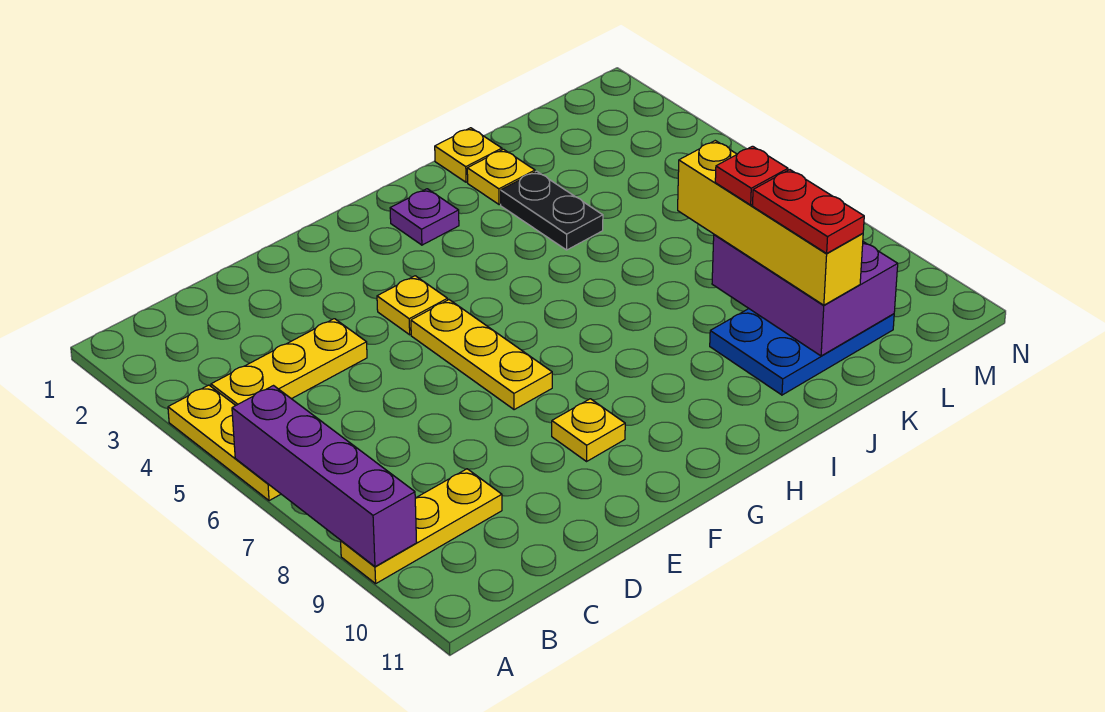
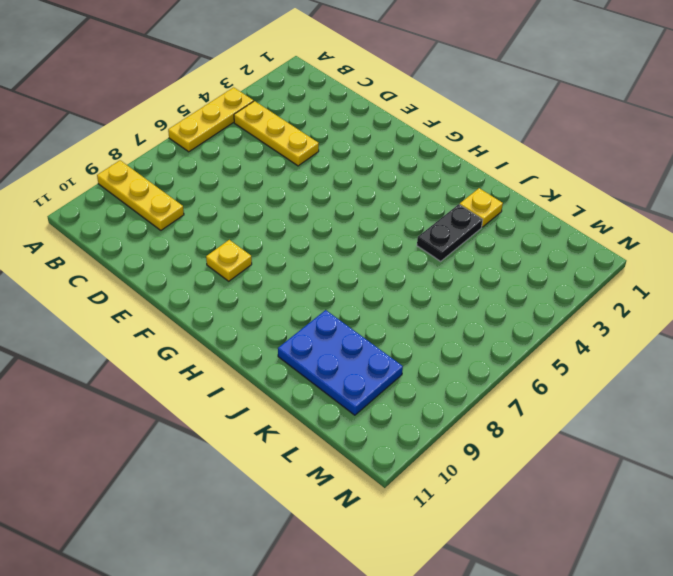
none -> yellow plate F4 level 1
none -> yellow plate F5:F7 level 1
none -> purple plate H2 level 1

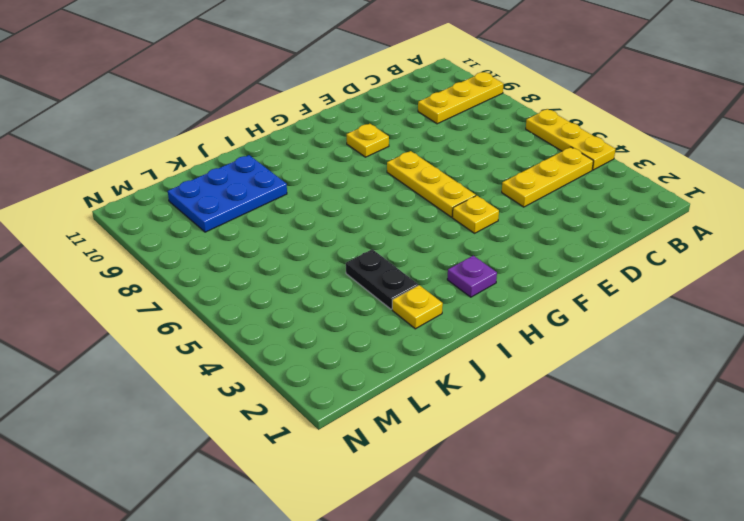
none -> yellow plate J1 level 1
none -> purple brick A6:A9 level 2
none -> purple brick K8:L10 level 2

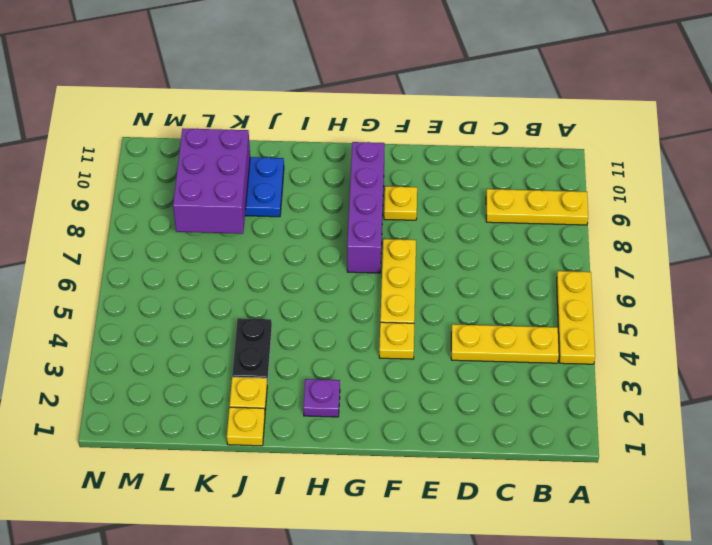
purple brick G7:G10 level 1 -> purple brick A6:A9 level 2
none -> yellow brick K7:K10 level 3
none -> red plate K8 level 4
none -> red plate K9:K10 level 4

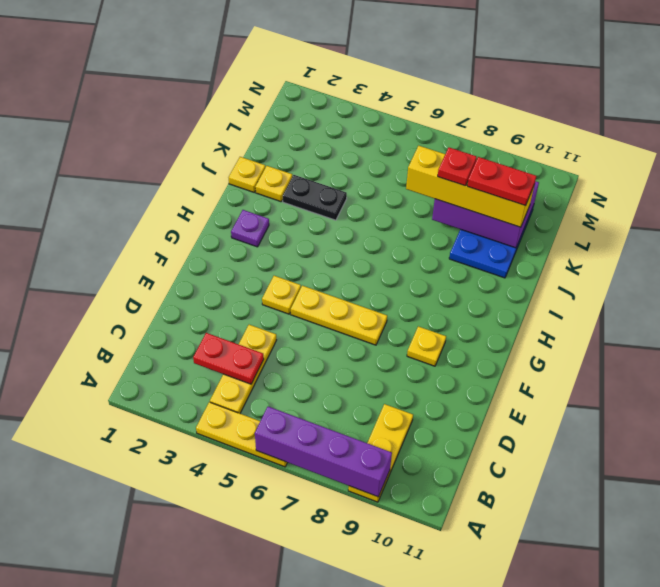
red plate C3:C4 level 2 -> none

